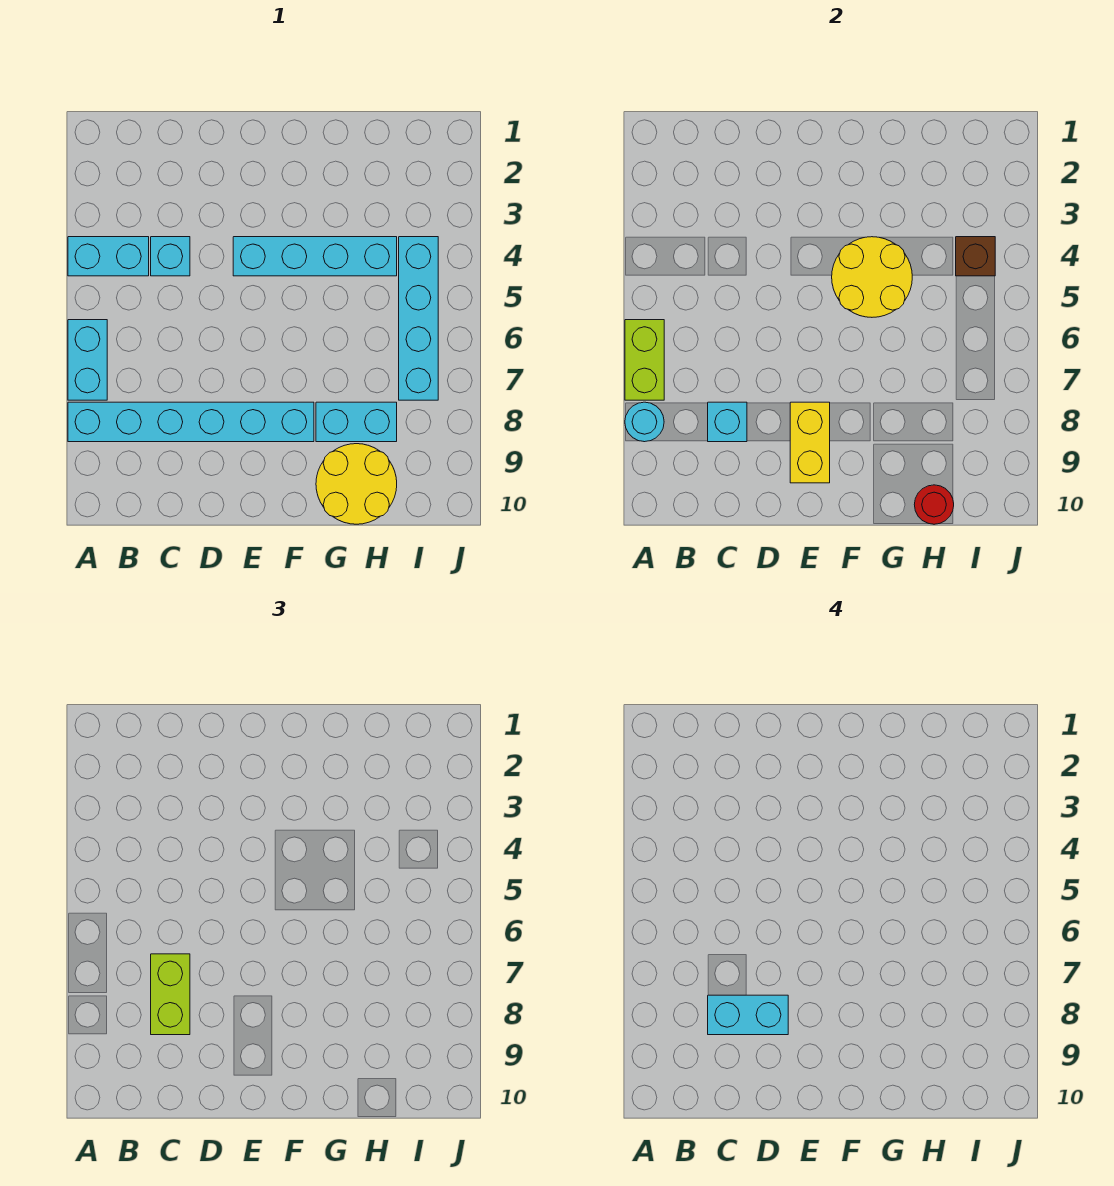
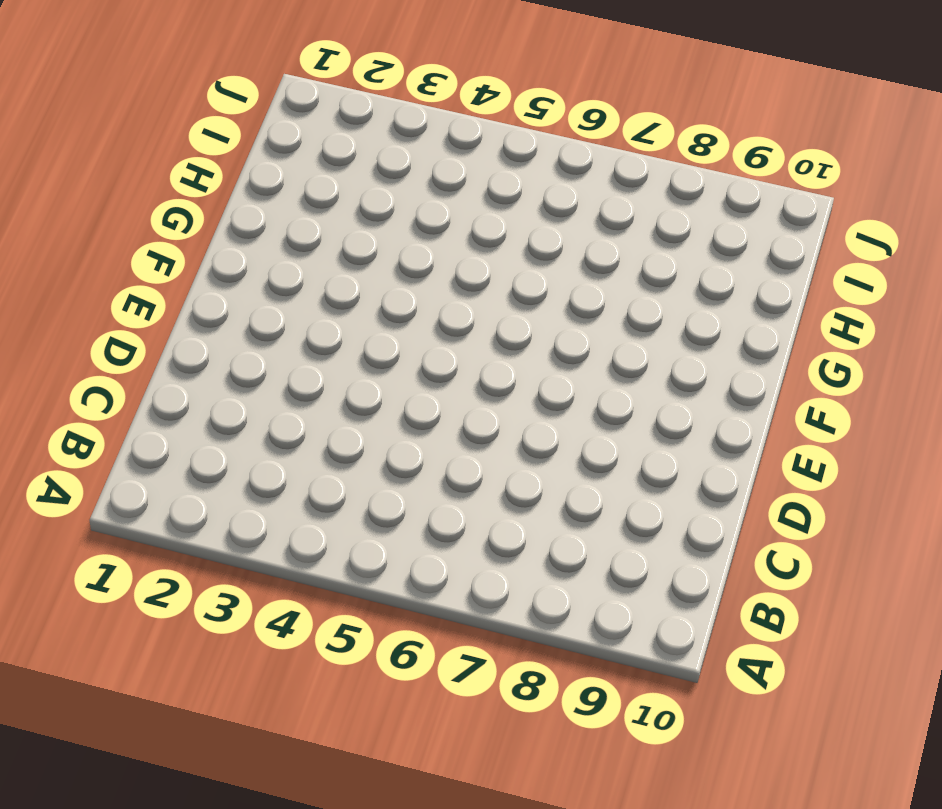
none -> cyan brick A4:B4 level 1
none -> cyan brick A6:A7 level 1
none -> cyan brick A8:F8 level 1

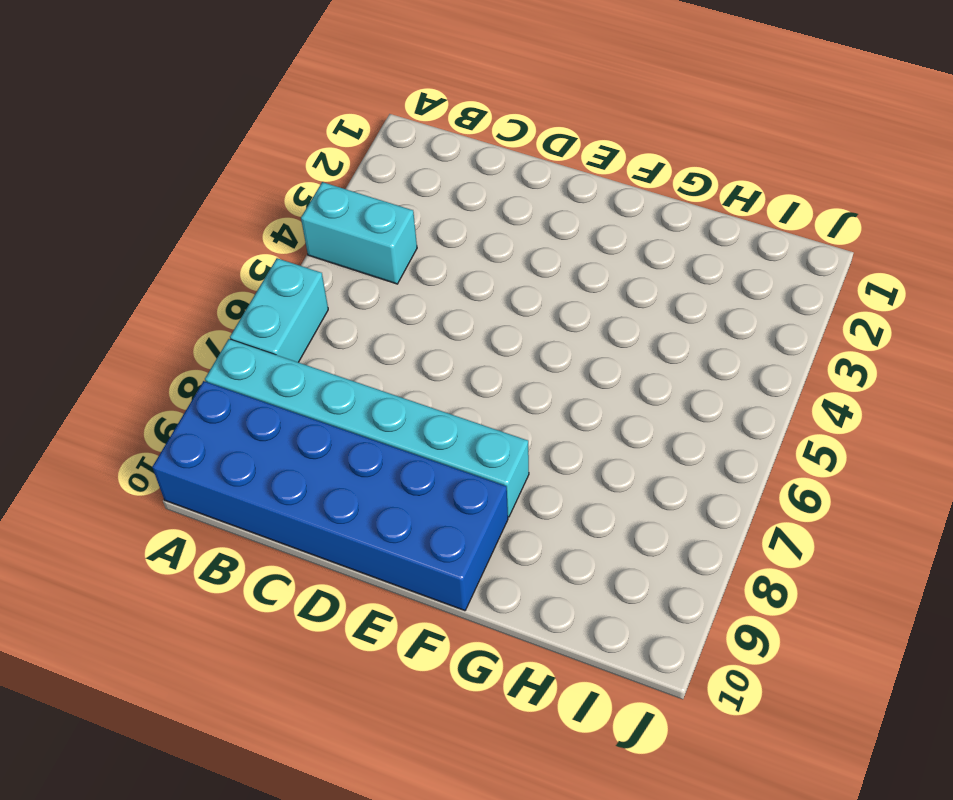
blue brick A9:F10 level 1 -> none
none -> cyan brick C4 level 1
none -> cyan brick E4:H4 level 1
none -> cyan brick G8:H8 level 1

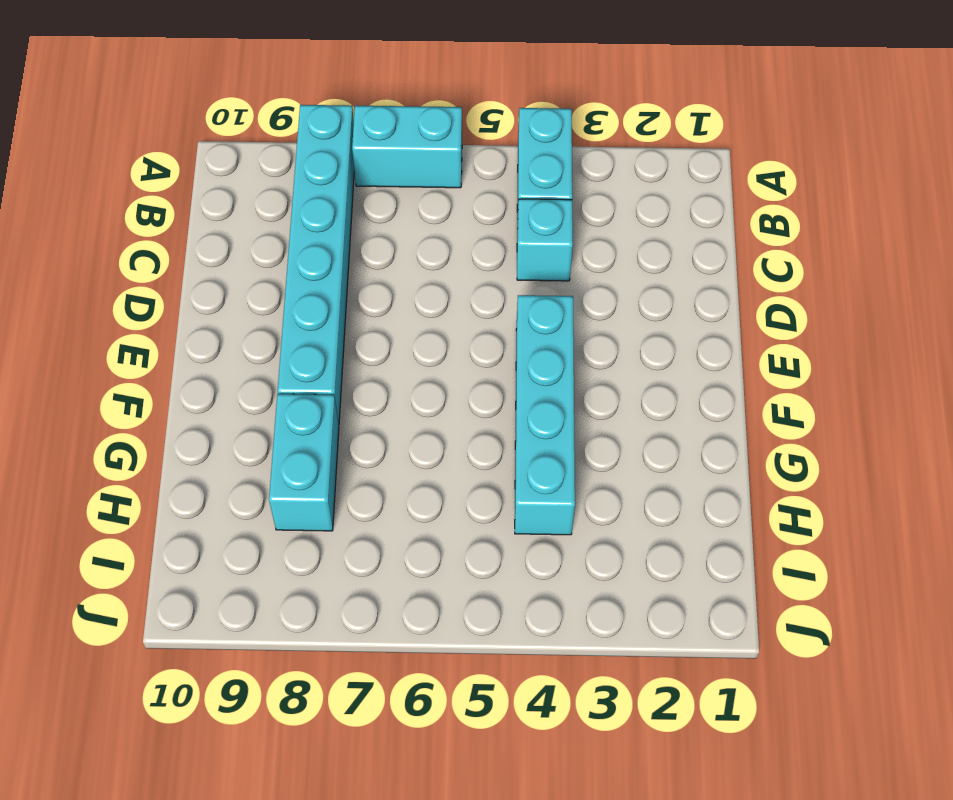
none -> yellow round brick G9:H10 level 1
none -> cyan brick I4:I7 level 1
none -> lime brick A6:A7 level 2

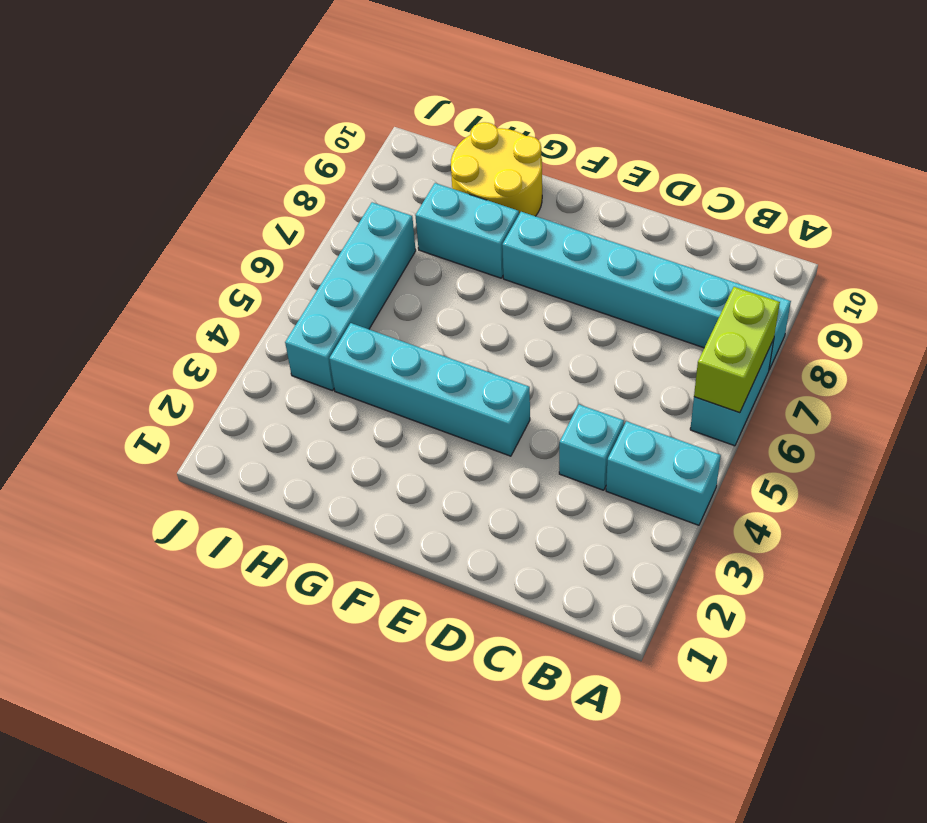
none -> cyan round brick A8 level 2
none -> cyan brick C8 level 2
none -> yellow brick E8:E9 level 2

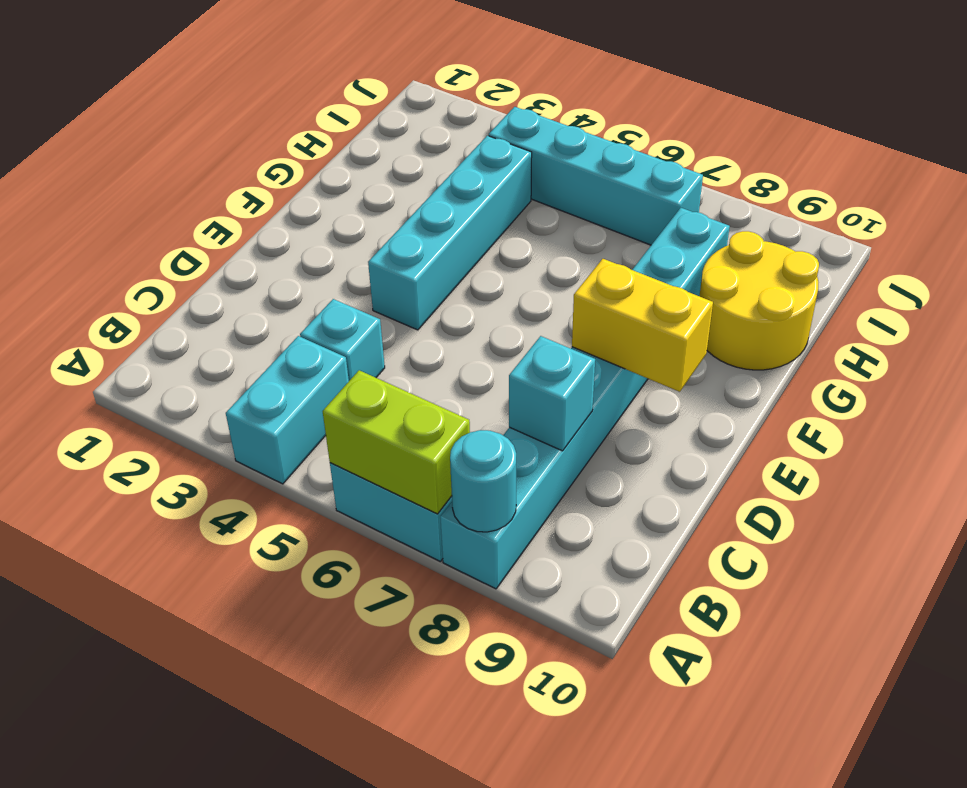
none -> yellow round brick F4:G5 level 2
none -> red round brick H10 level 2
none -> brown brick I4 level 2

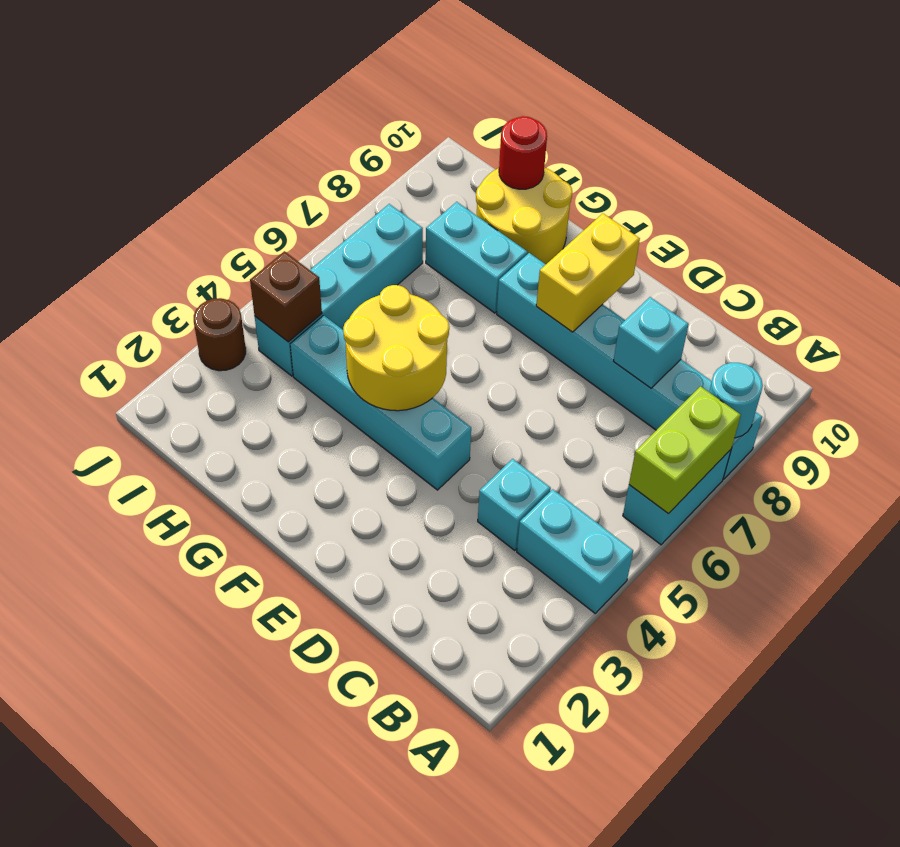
brown round brick J3 level 1 -> none
none -> lime brick C7:C8 level 3
none -> cyan brick C8:D8 level 4

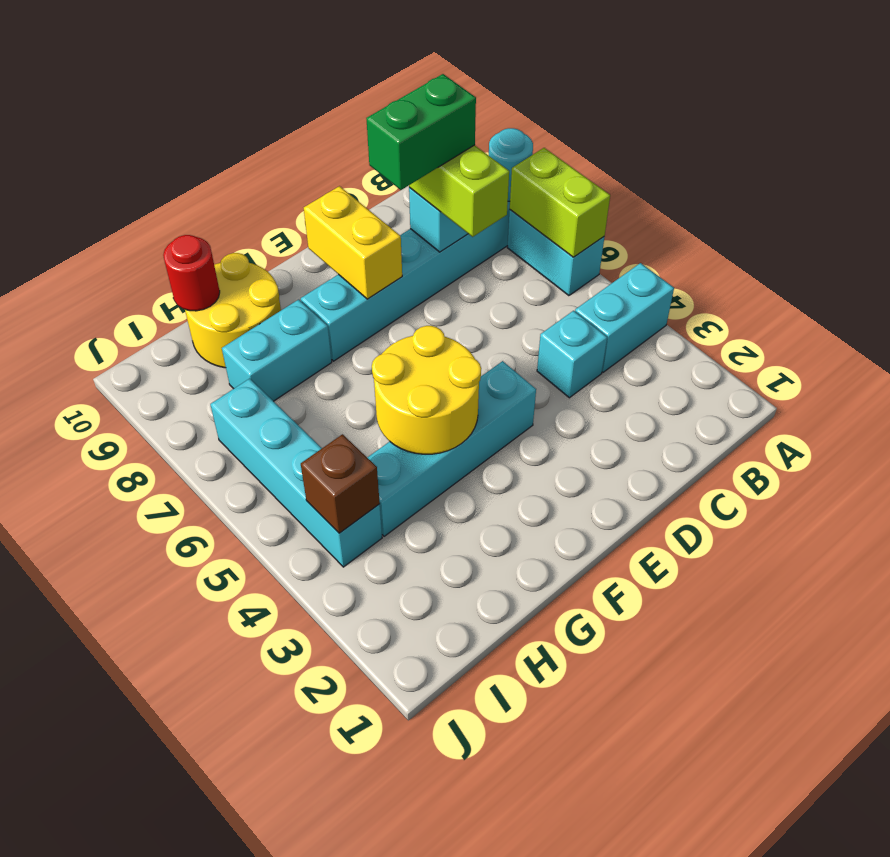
green brick C8:D8 level 4 -> cyan brick C8:D8 level 4

